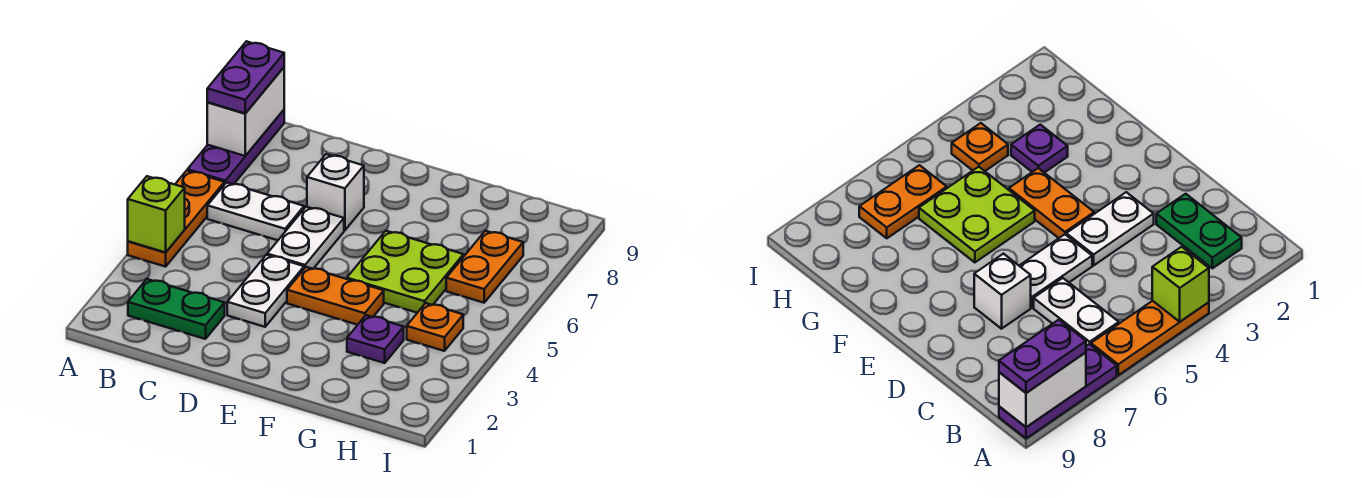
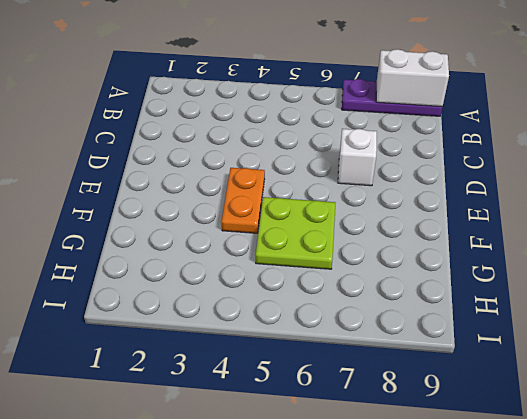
none -> orange plate A4:A6 level 1
none -> green plate B2:C2 level 1
none -> white plate B6:C6 level 1

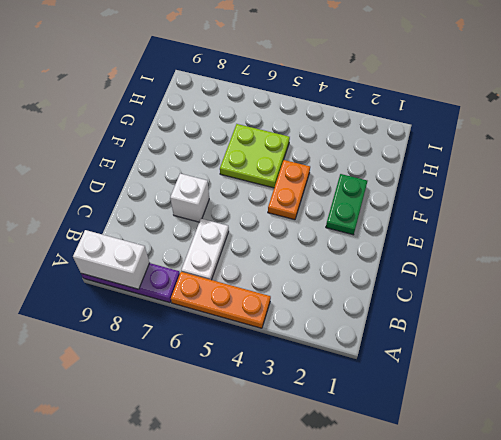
green plate E2:F2 level 1 -> green plate B2:C2 level 1
none -> white plate D3:D4 level 1
none -> white plate D5:D6 level 1
none -> purple plate G3 level 1

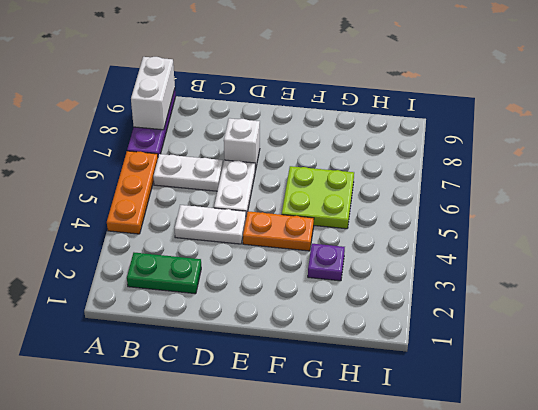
white plate C4:D4 level 1 -> white plate D3:D4 level 1
none -> orange plate H4 level 1
none -> orange plate H6:H7 level 1
none -> lime brick A4 level 2

